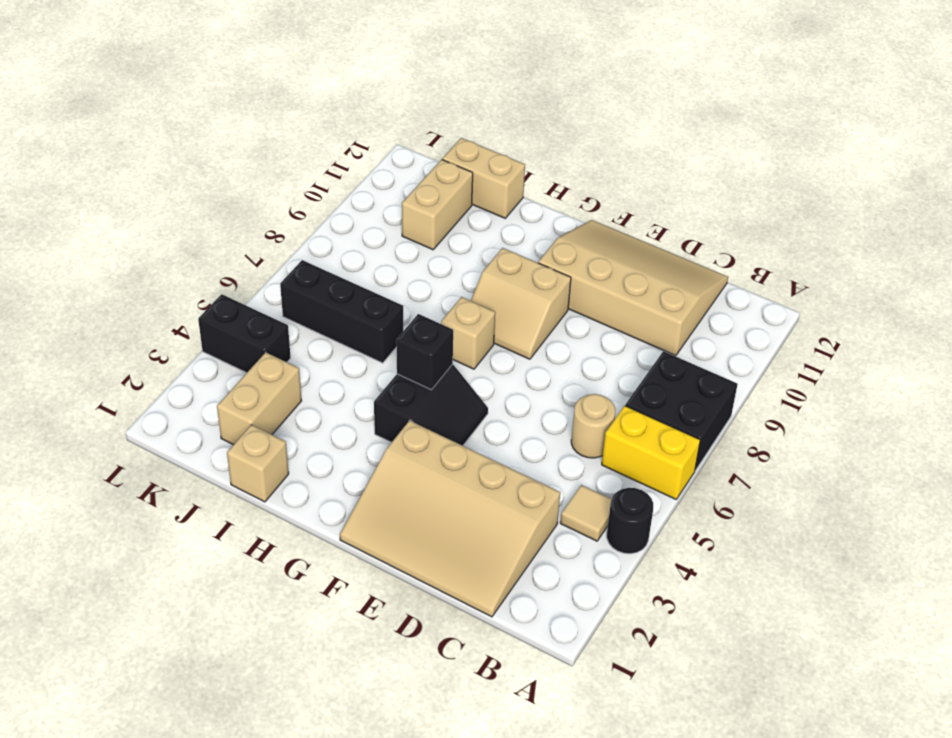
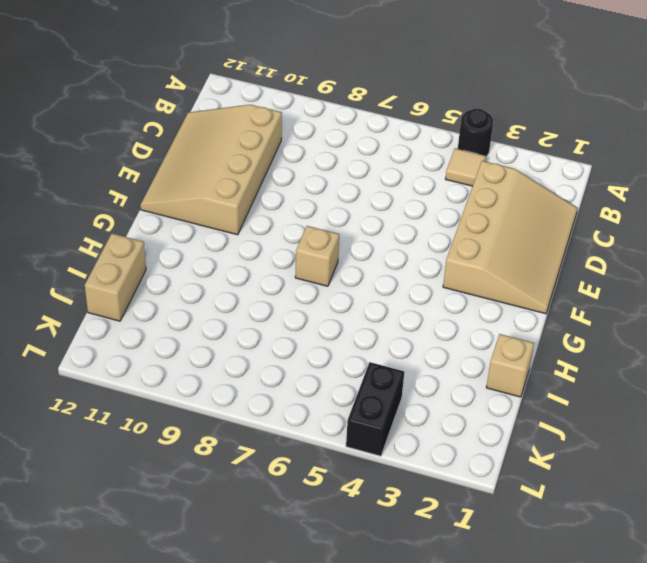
none -> yellow brick A6:B6 level 1
none -> black brick A7:B8 level 1
none -> tan round brick C6 level 1

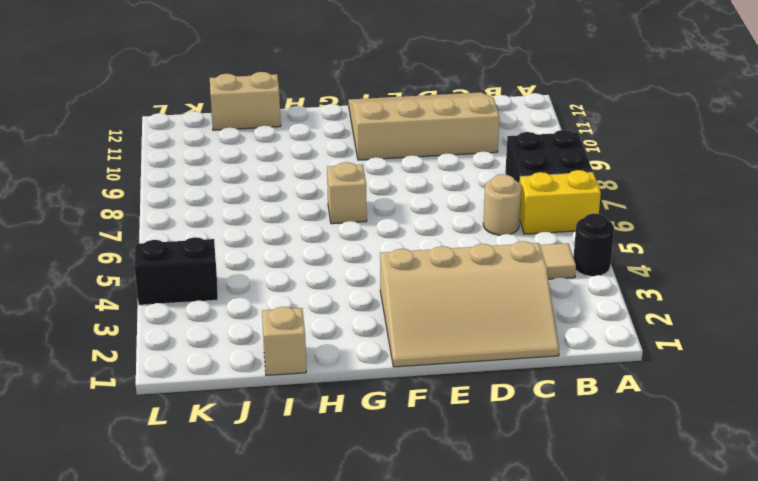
none -> black slope F4:G5 level 1 top G
none -> tan slope F8:G9 level 1 top 9
none -> black brick I6:K6 level 1

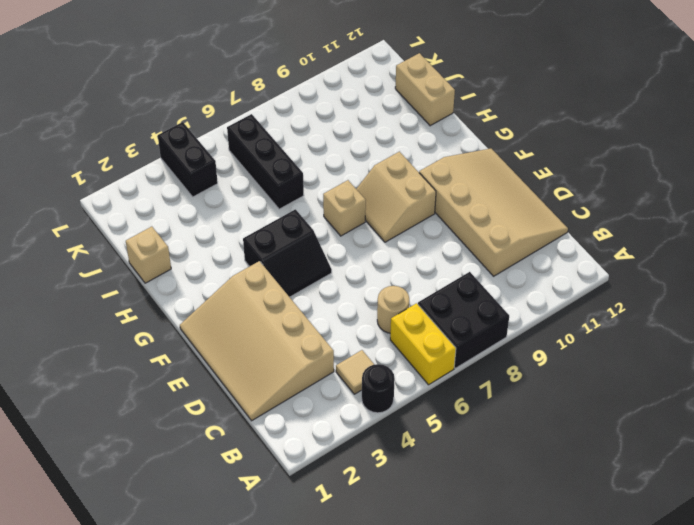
none -> tan brick J2:J3 level 1
none -> tan brick J10:J11 level 1
none -> black brick G5 level 2

